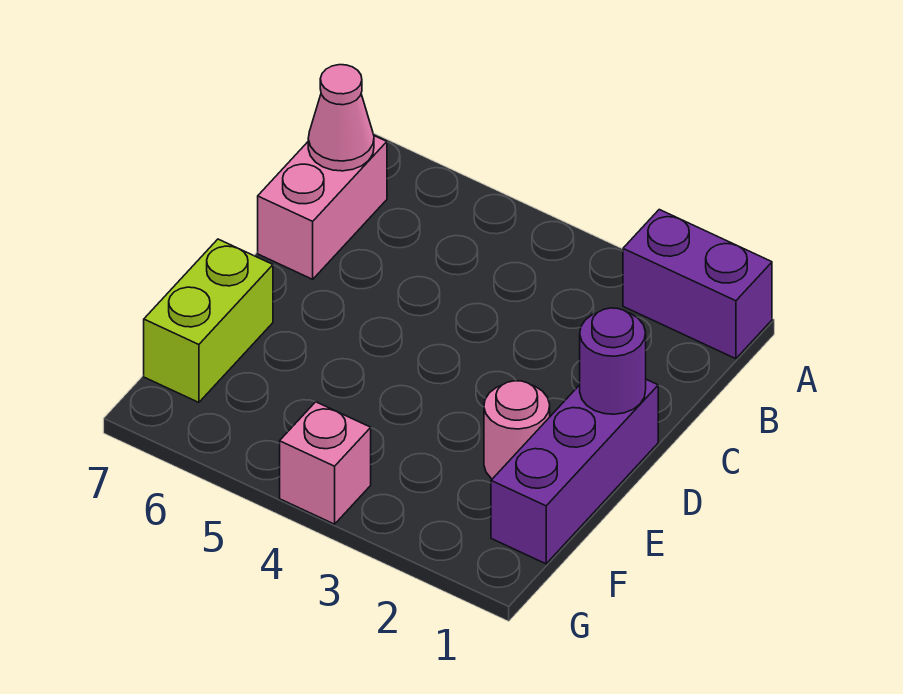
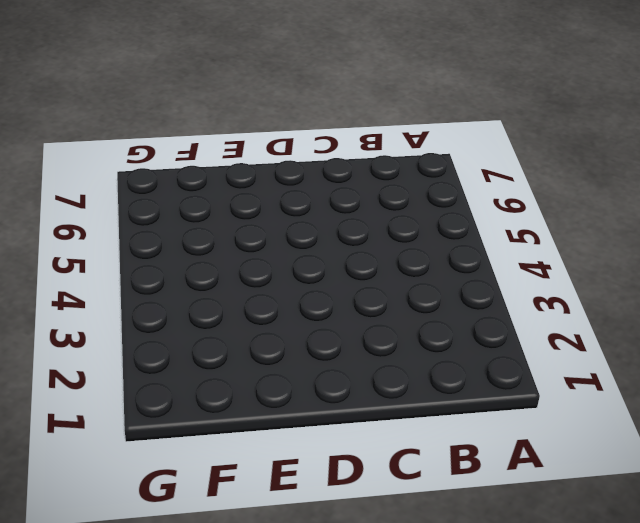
none -> purple brick A1:A2 level 1
none -> pink brick B7:C7 level 1

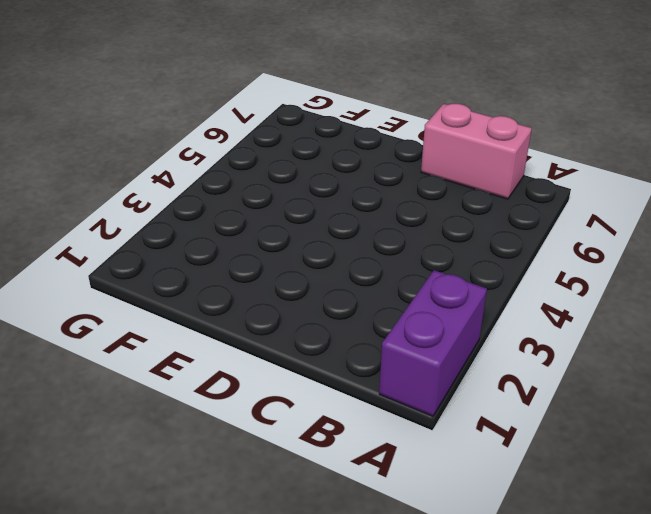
none -> purple brick D1:F1 level 1
none -> pink round brick E2 level 1

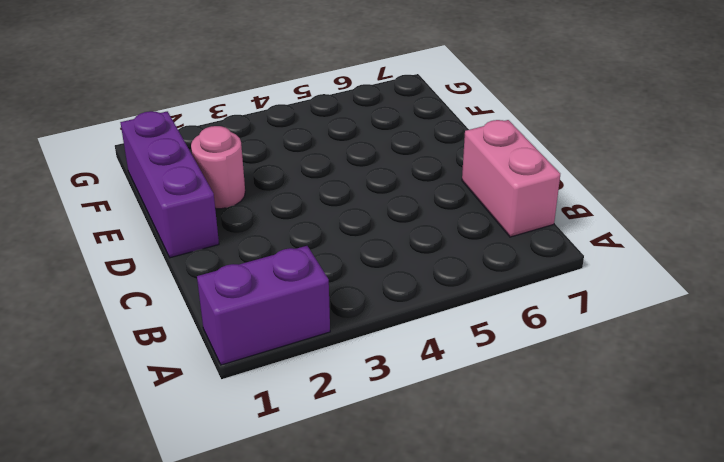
none -> lime brick E7:F7 level 1
none -> pink brick G4 level 1

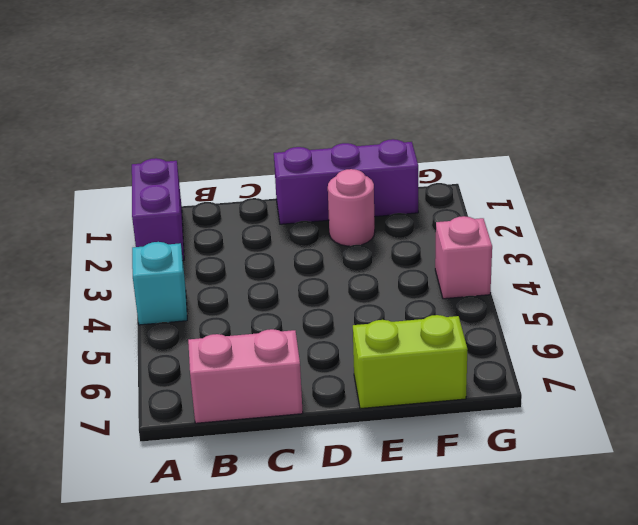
cyan brick A4 level 1 -> none
none -> pink cone B7 level 2
none -> purple round brick D1 level 2

